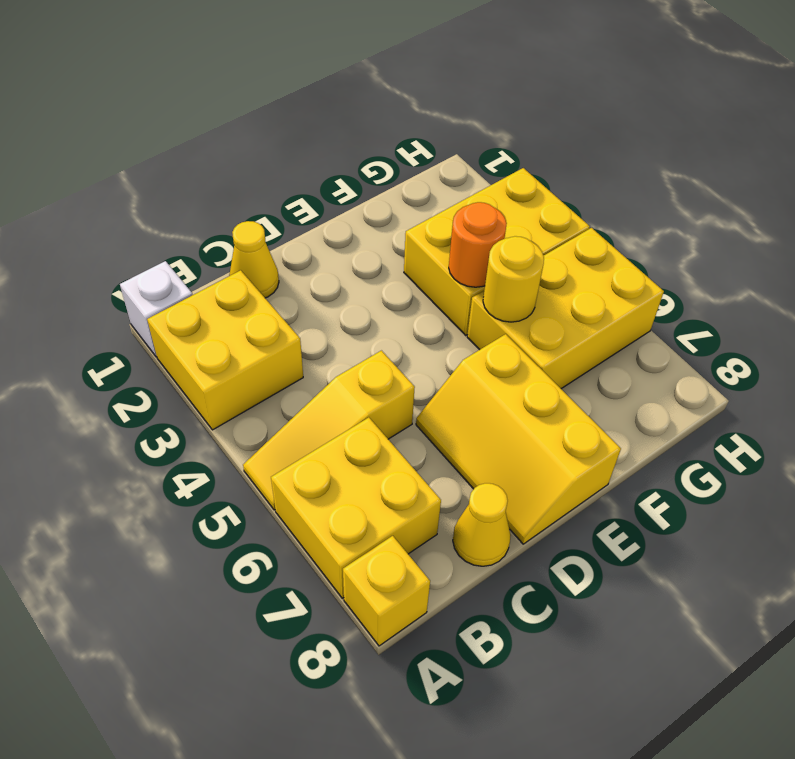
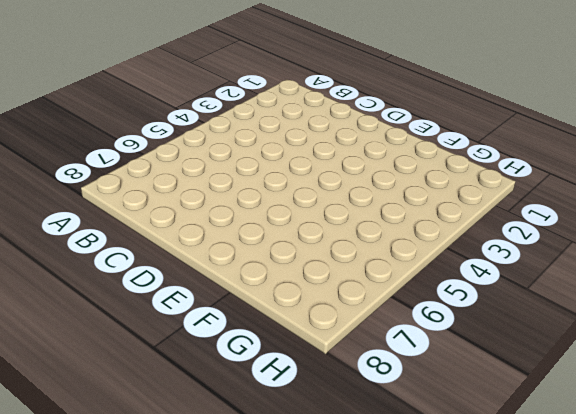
none -> white brick A1 level 1
none -> yellow brick A2:B3 level 1
none -> yellow slope A5:C5 level 1 top C

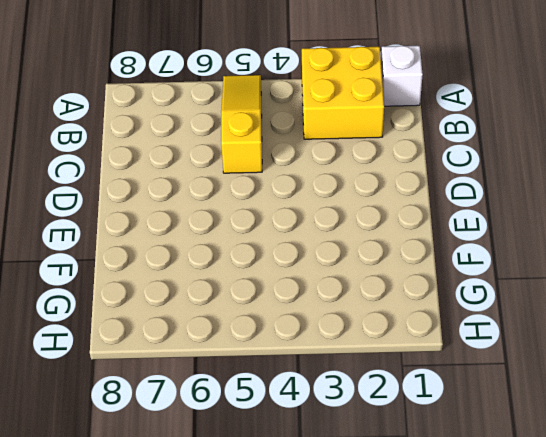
none -> yellow brick A6:B7 level 1
none -> yellow brick A8 level 1
none -> yellow cone C1 level 1

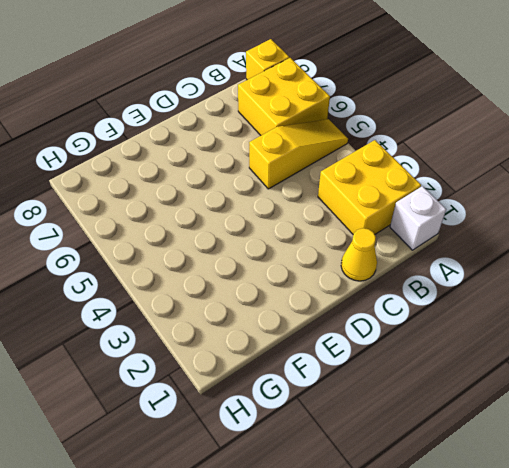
none -> yellow cone C8 level 1
none -> yellow slope D6:E8 level 1 top E
none -> yellow brick F3:H4 level 1

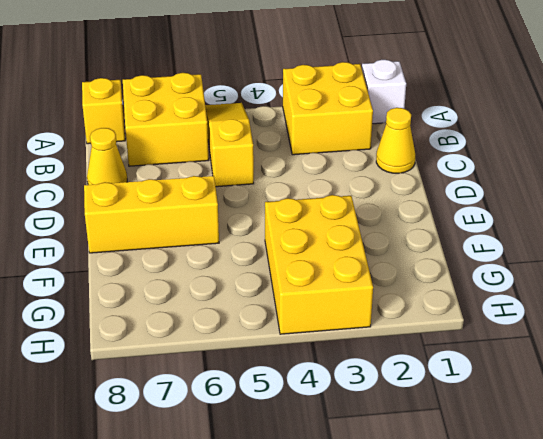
none -> yellow brick F5:H6 level 1
none -> orange round brick F4 level 2
none -> yellow round brick F5 level 2

